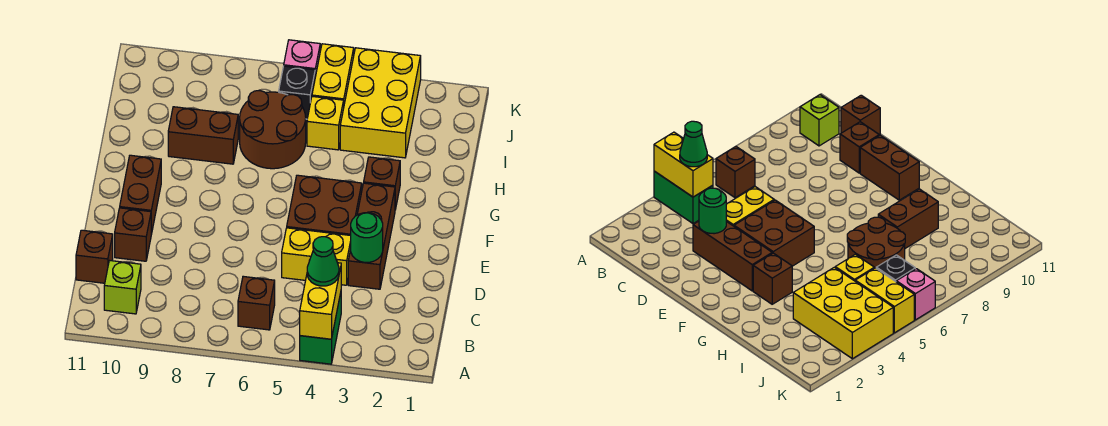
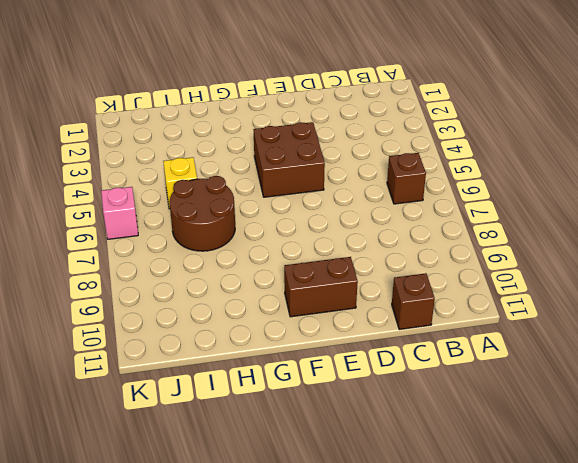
none -> green brick A4:B4 level 1
none -> lime brick B10 level 1
none -> brown brick D3:F3 level 1

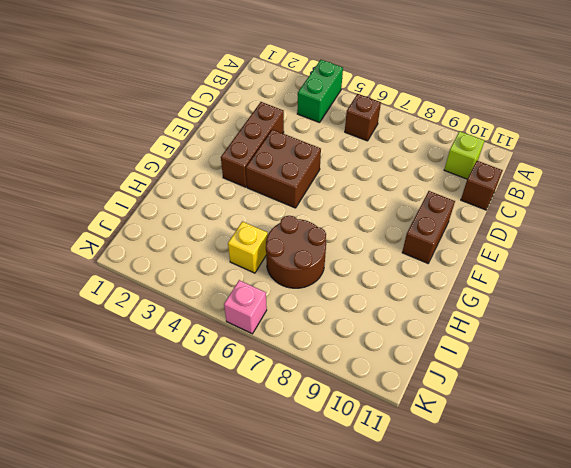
none -> yellow brick D4:D5 level 1
none -> brown brick D10 level 1
none -> brown brick G3 level 1

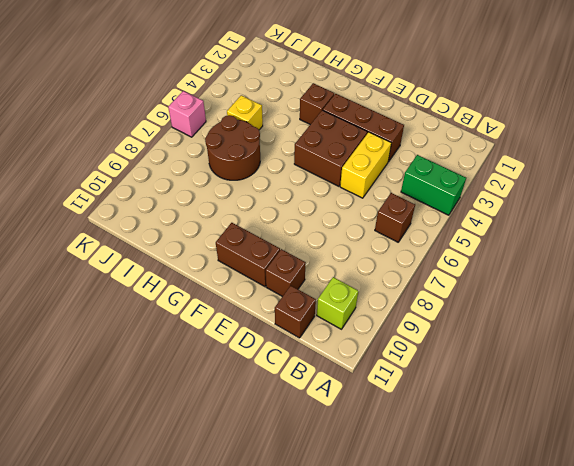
none -> brown brick H8:H9 level 1
none -> yellow brick I3:K4 level 1
none -> yellow brick J5:K5 level 1

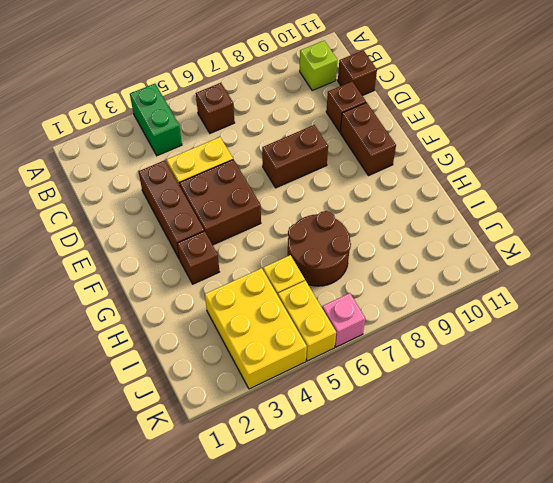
brown brick E7:E8 level 1 -> brown brick H8:H9 level 1
none -> black brick J6 level 1
none -> yellow brick A4:B4 level 2
none -> green round brick D3 level 2

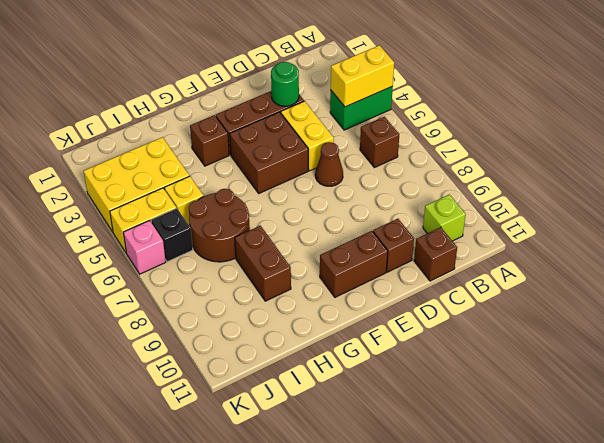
brown cone D6 level 1 -> none
none -> green cone B4 level 3

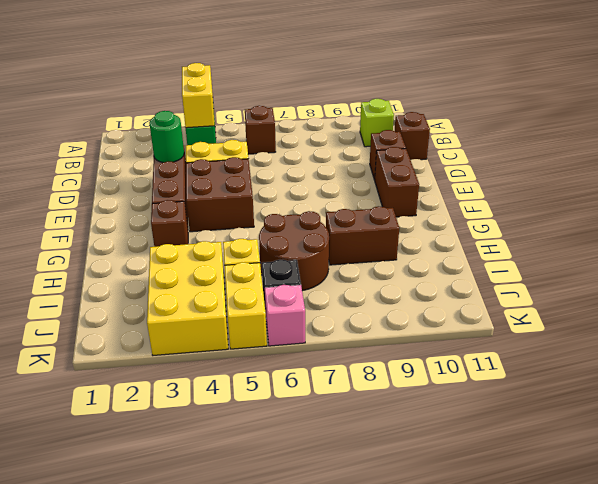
none -> green cone B4 level 3

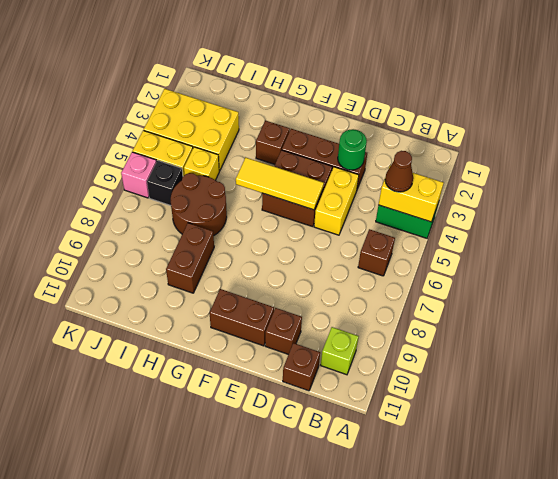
brown cone B4 level 3 -> green cone B4 level 3
yellow tile E5:G5 level 2 -> none

